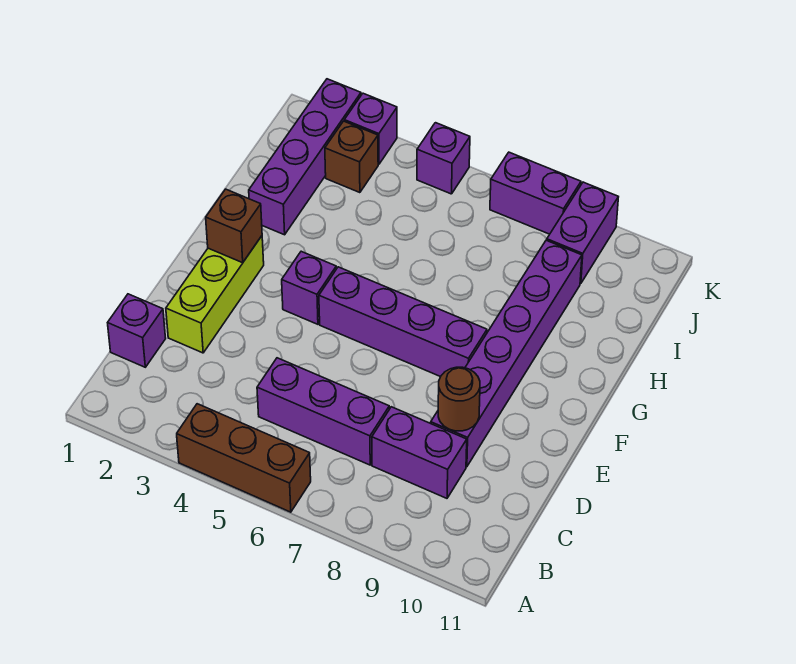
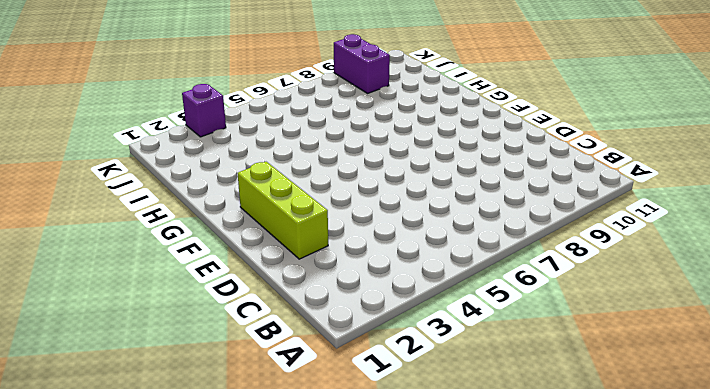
none -> brown brick A4:A6 level 1
none -> purple brick C1 level 1
none -> purple brick C5:C7 level 1

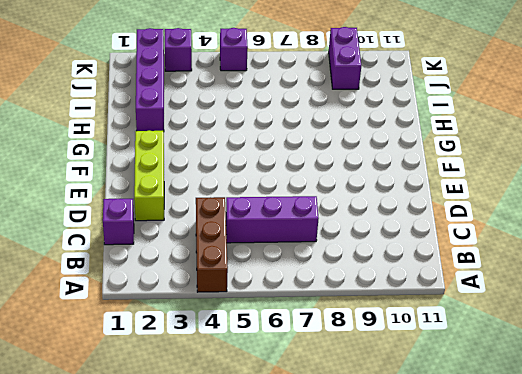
brown brick A4:C4 level 1 -> brown brick A4:A6 level 1
none -> purple brick C8:C9 level 1
none -> purple brick D9:I9 level 1
none -> purple brick F4 level 1

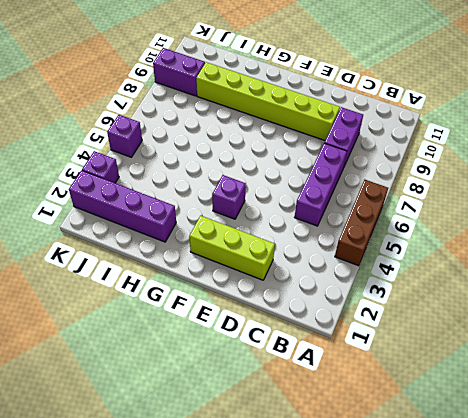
lime brick D9:I9 level 1 -> purple brick D9:I9 level 1
none -> purple brick C1 level 1
none -> purple brick F5:F8 level 1
none -> brown brick J3 level 1

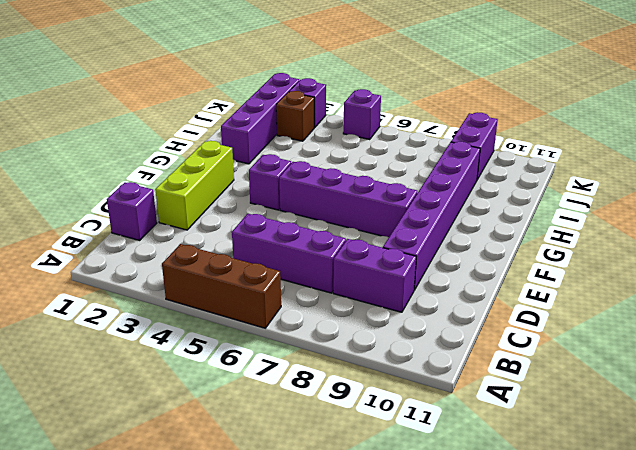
none -> purple brick K7:K8 level 1
none -> brown round brick D9 level 2
none -> brown brick F2 level 2

